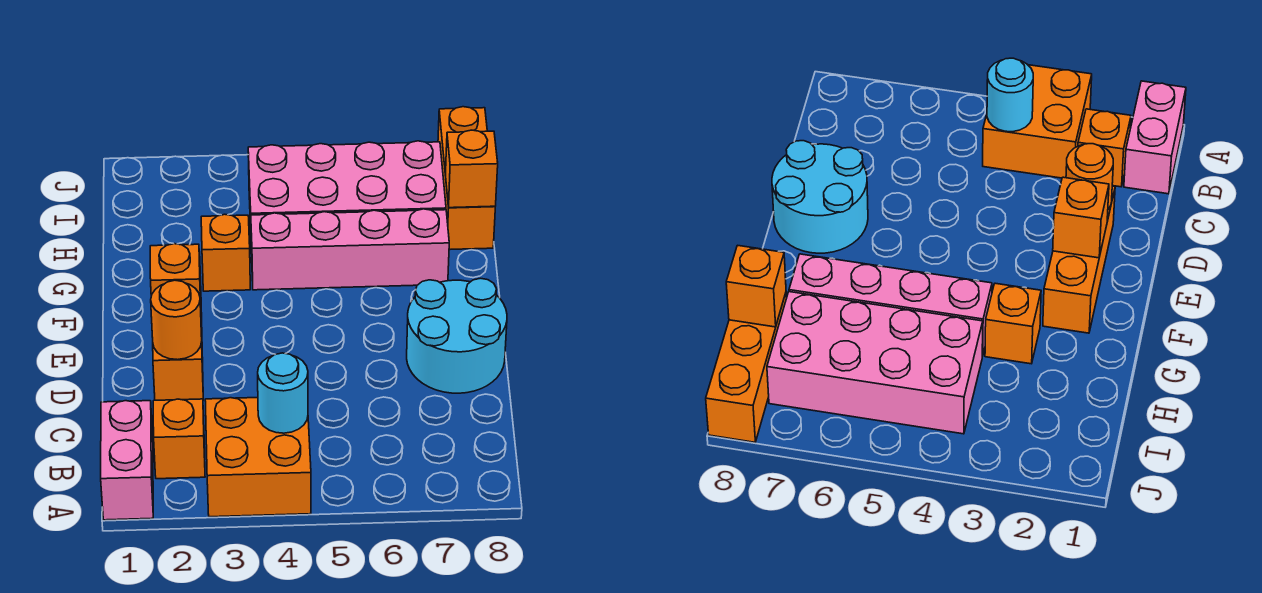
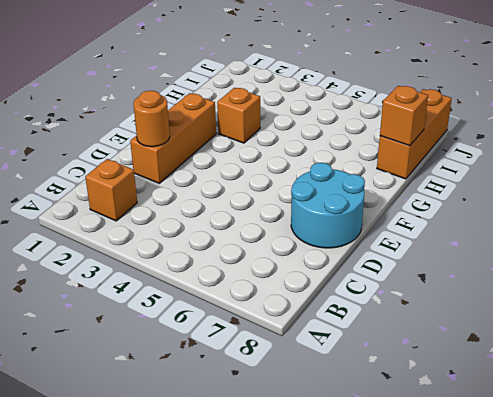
none -> pink brick A1:B1 level 1
none -> orange brick A3:B4 level 1
none -> pink brick G4:G7 level 1

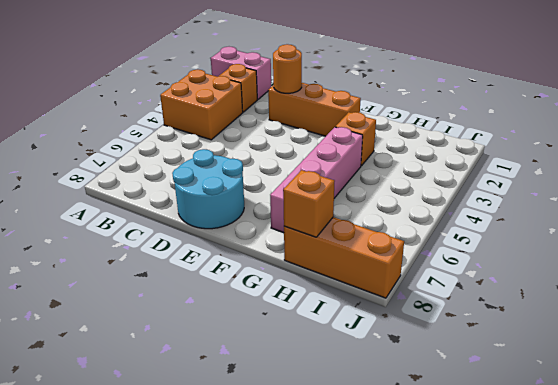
none -> pink brick H4:I7 level 1
none -> cyan round brick B4 level 2
none -> orange brick E2 level 2

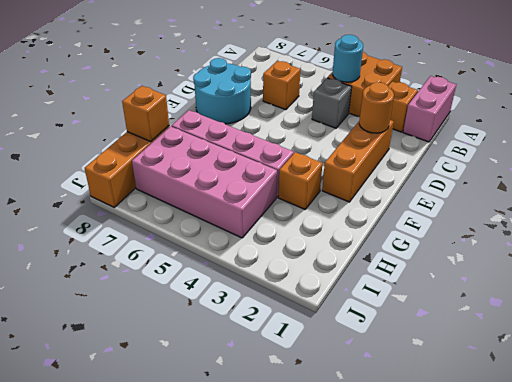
grey brick C4 level 1 -> none
orange brick C6 level 1 -> orange brick E2 level 2

